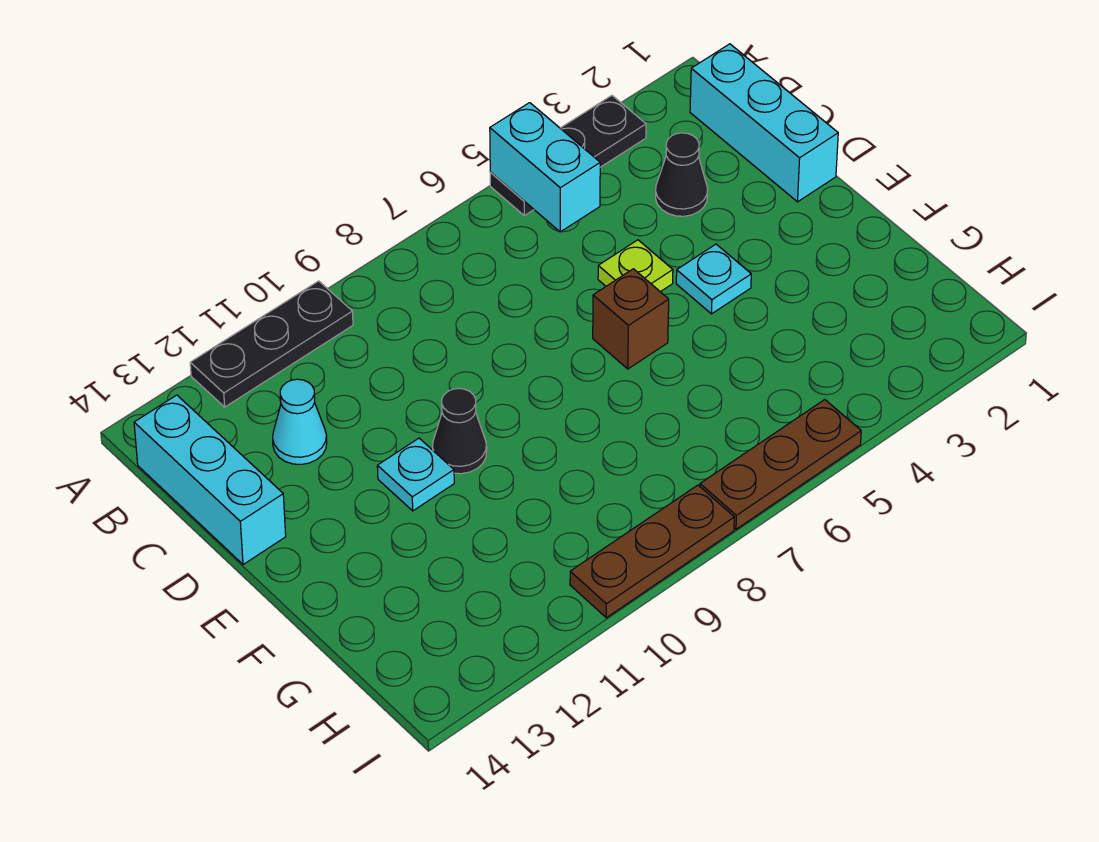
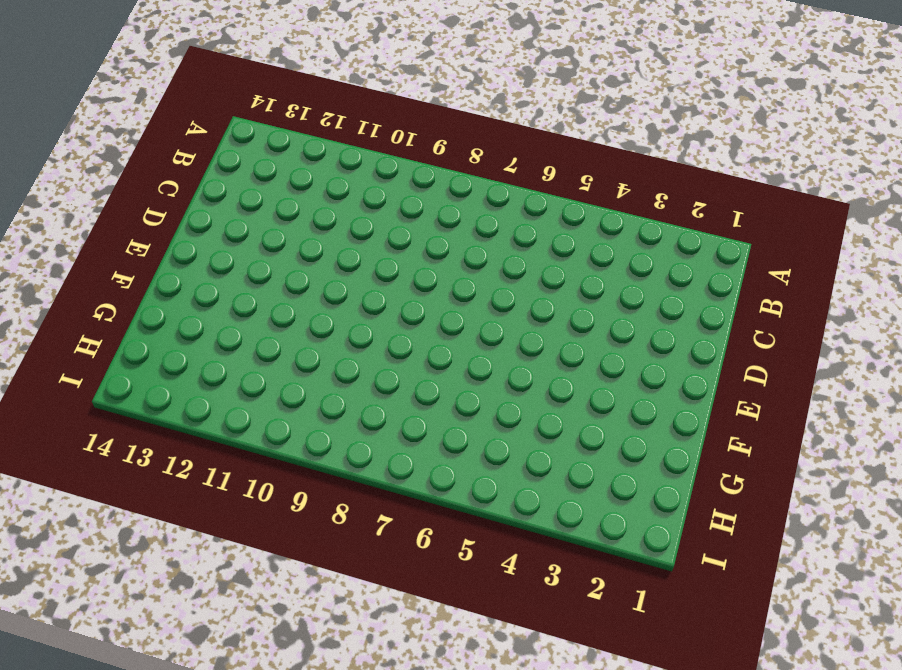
none -> black plate A3:A5 level 1
none -> black plate A10:A12 level 1
none -> cyan brick B1:D1 level 1

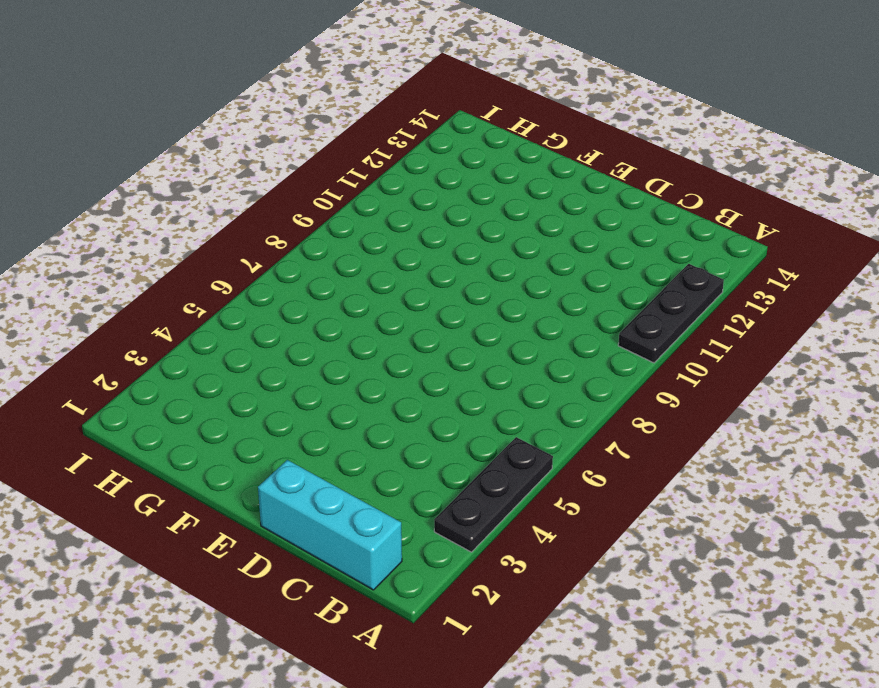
none -> cyan brick B14:D14 level 1
none -> black cone C3 level 1
none -> cyan cone C12 level 1

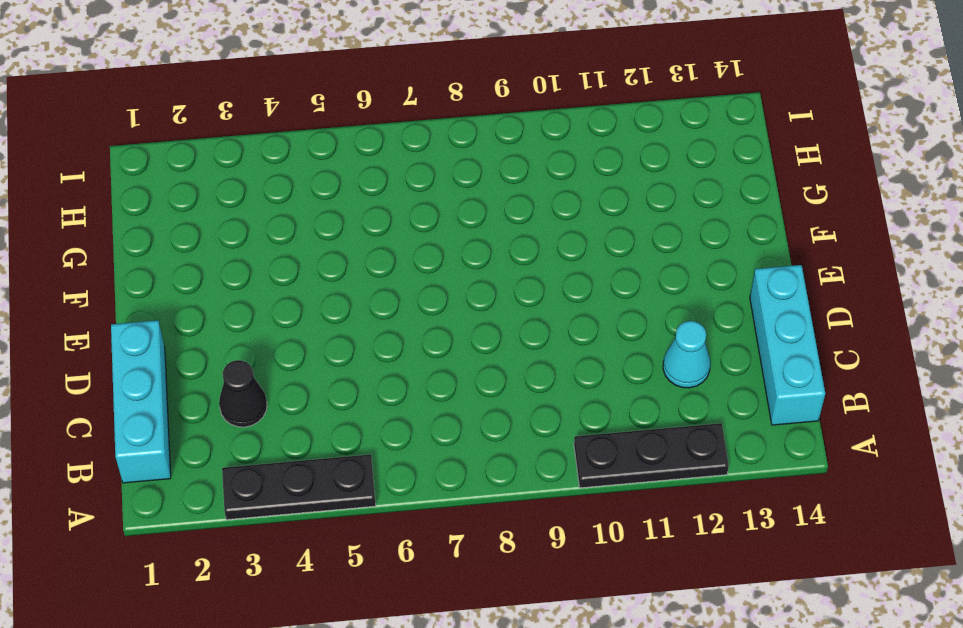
none -> lime plate D5 level 1
none -> cyan plate E4 level 1
none -> brown brick E6 level 1

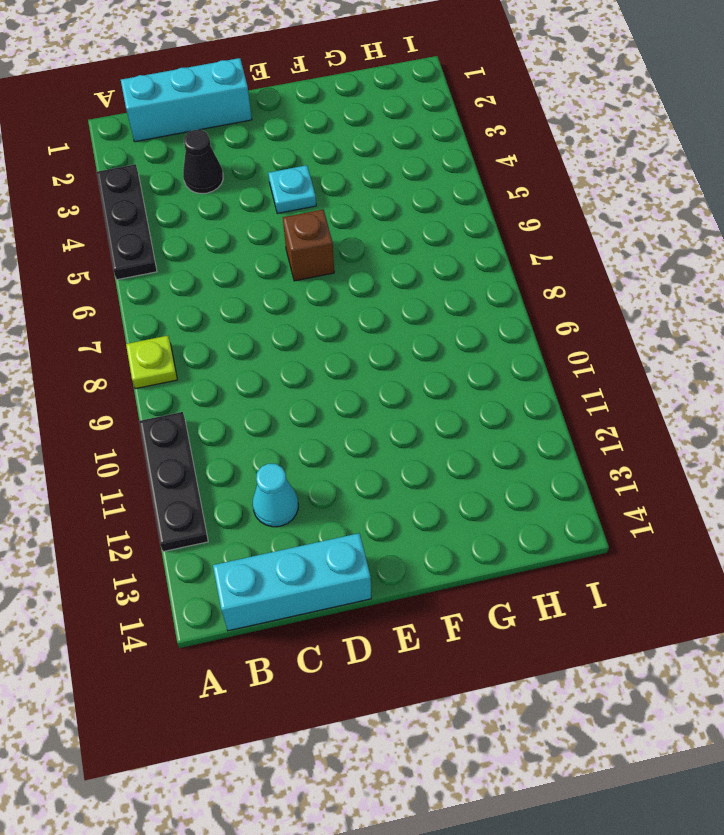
lime plate A8 level 1 -> lime plate D5 level 1
none -> black cone E10 level 1
none -> cyan plate E11 level 1
none -> brown plate I5:I7 level 1

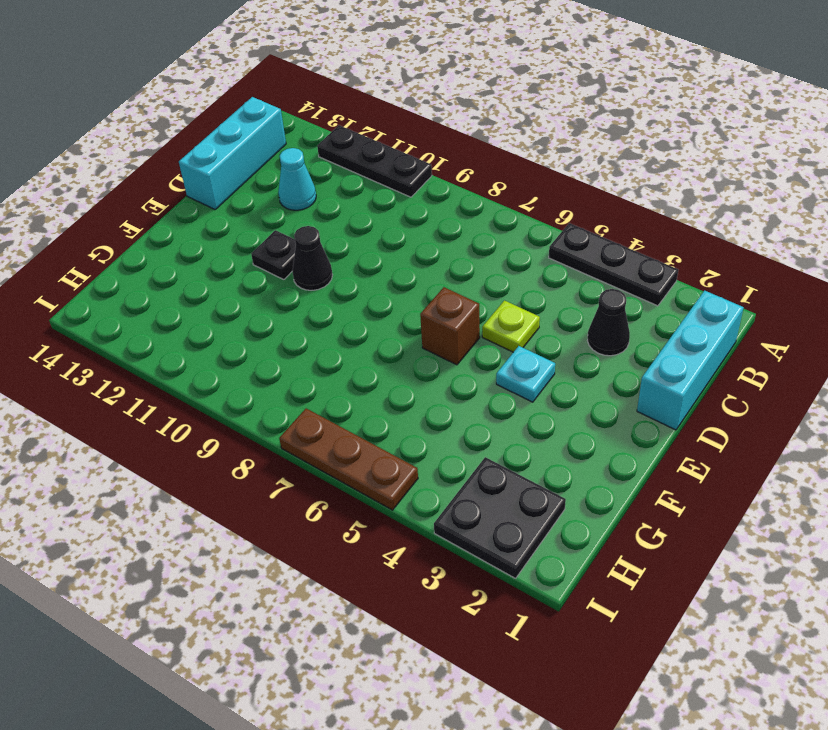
black plate E11 level 1 -> cyan plate E11 level 1
black plate H2:I3 level 1 -> none
none -> brown plate I8:I10 level 1
none -> cyan brick A5:B5 level 2

